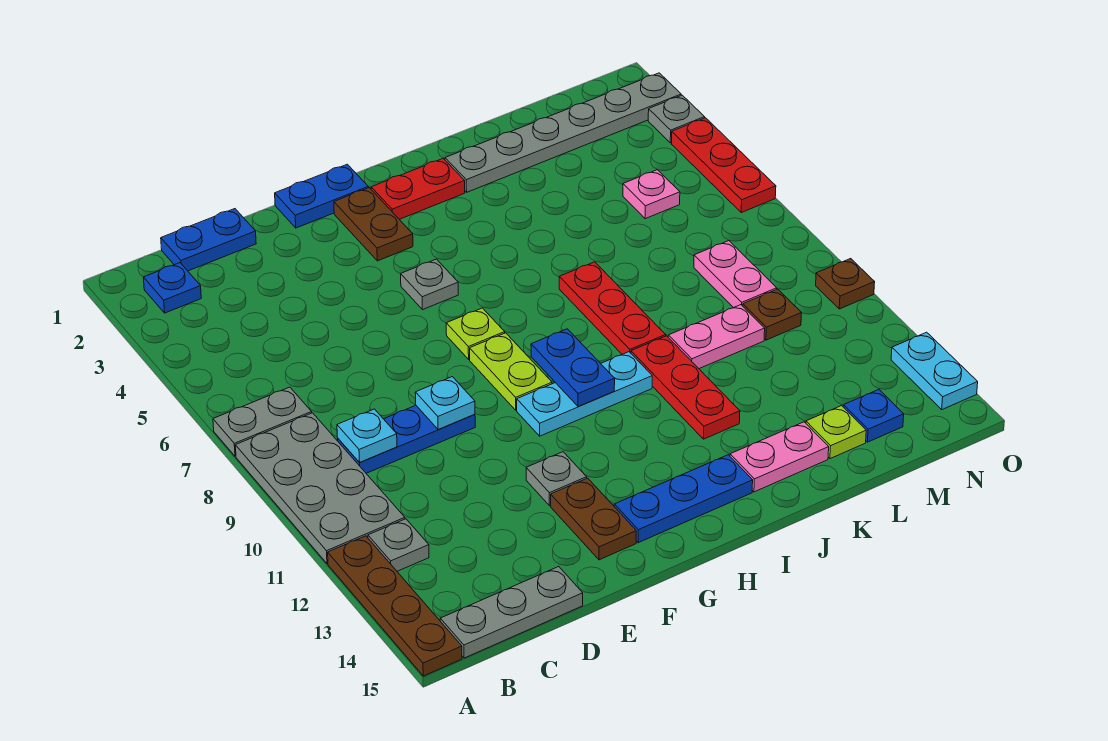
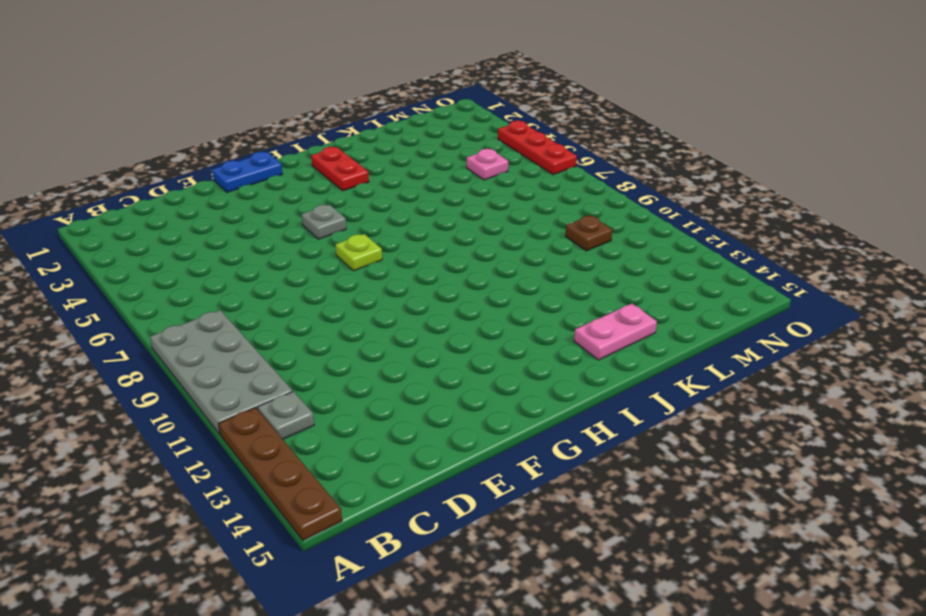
red plate I2:I3 level 1 -> red plate H2:I2 level 1
none -> grey plate A7:B7 level 1
none -> blue plate B2 level 1
none -> grey plate B15:D15 level 1
none -> blue plate C1:D1 level 1

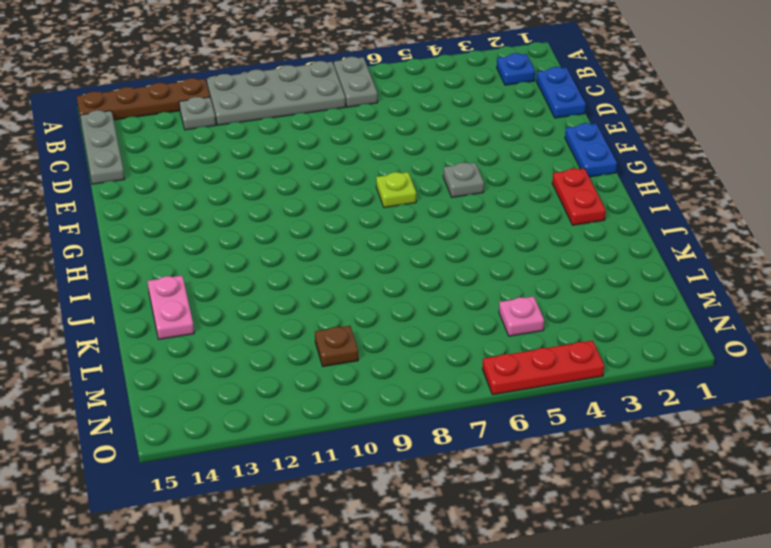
none -> blue plate C9:E9 level 1
none -> grey plate F12 level 1
none -> brown plate F13:F14 level 1
none -> brown plate G2:G3 level 1

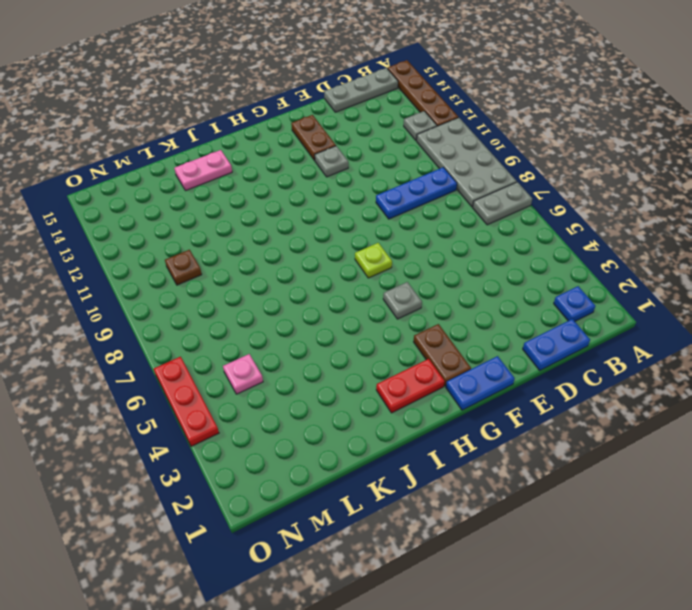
none -> lime plate G8:G9 level 1
none -> cyan plate G10:I10 level 1
none -> blue plate G14:I14 level 1
none -> grey plate J2:O2 level 1

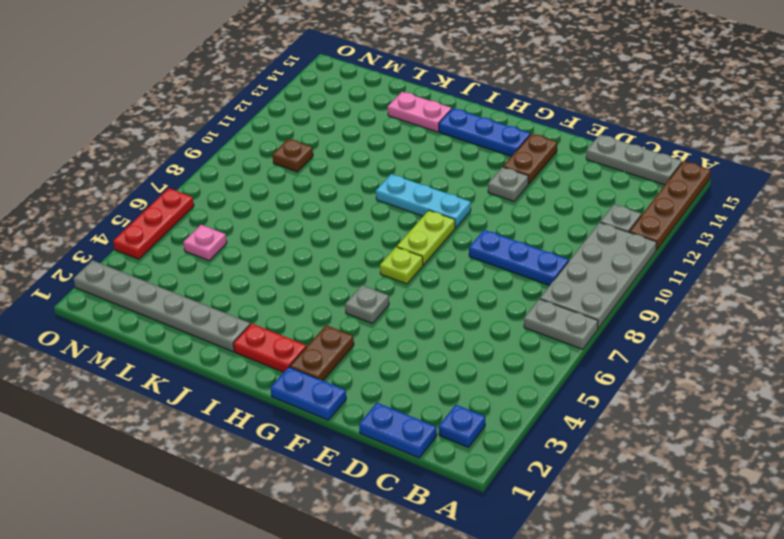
none -> red plate J7:J9 level 1
none -> red plate J10:J12 level 1
none -> pink plate K10:L10 level 1
none -> lime plate L14 level 1

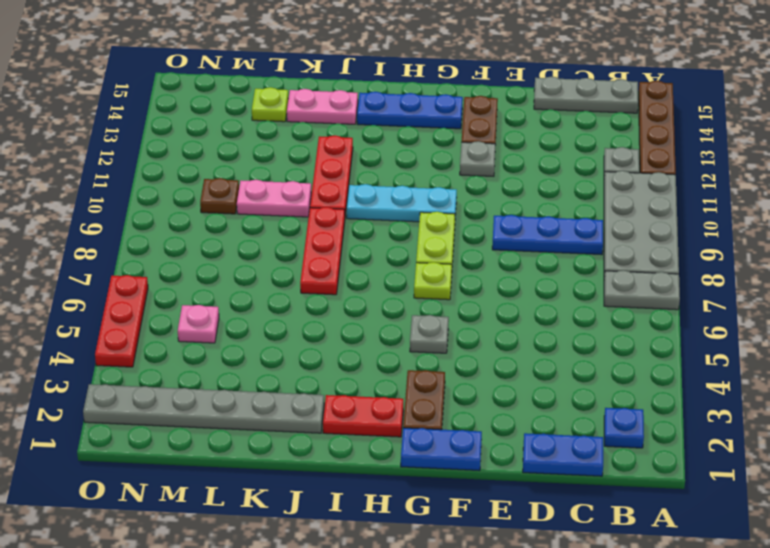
none -> pink plate M8:M9 level 1
none -> blue plate M14 level 1
none -> grey plate O3 level 1
none -> brown plate O10 level 1

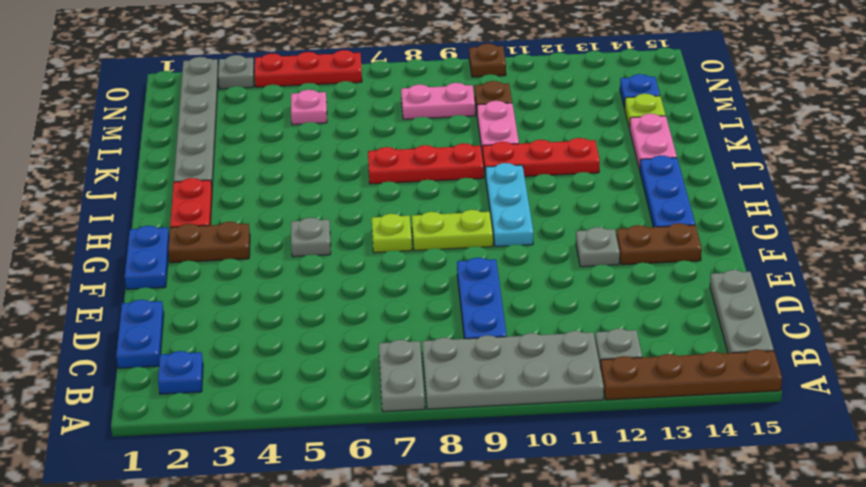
none -> cyan plate O13:O14 level 1
none -> cyan plate C9 level 2
none -> cyan plate E9 level 2
none -> blue plate H9:H10 level 2

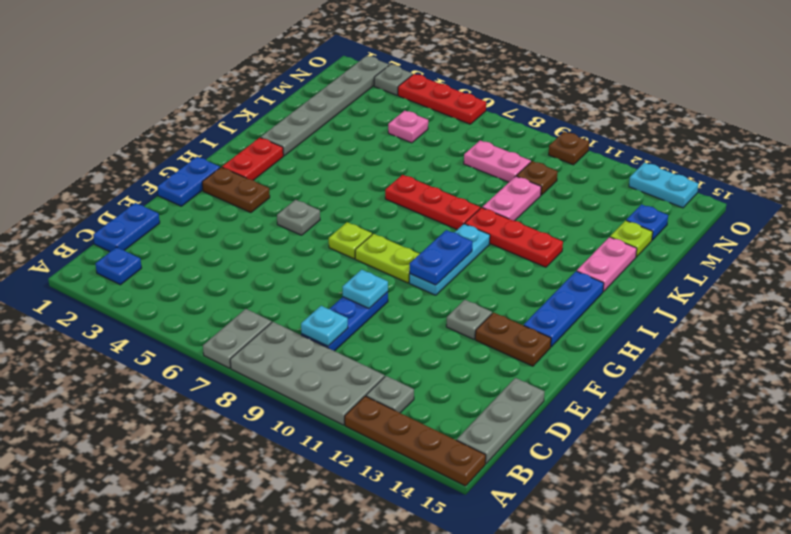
blue plate G10:H10 level 2 -> blue plate H9:H10 level 2

